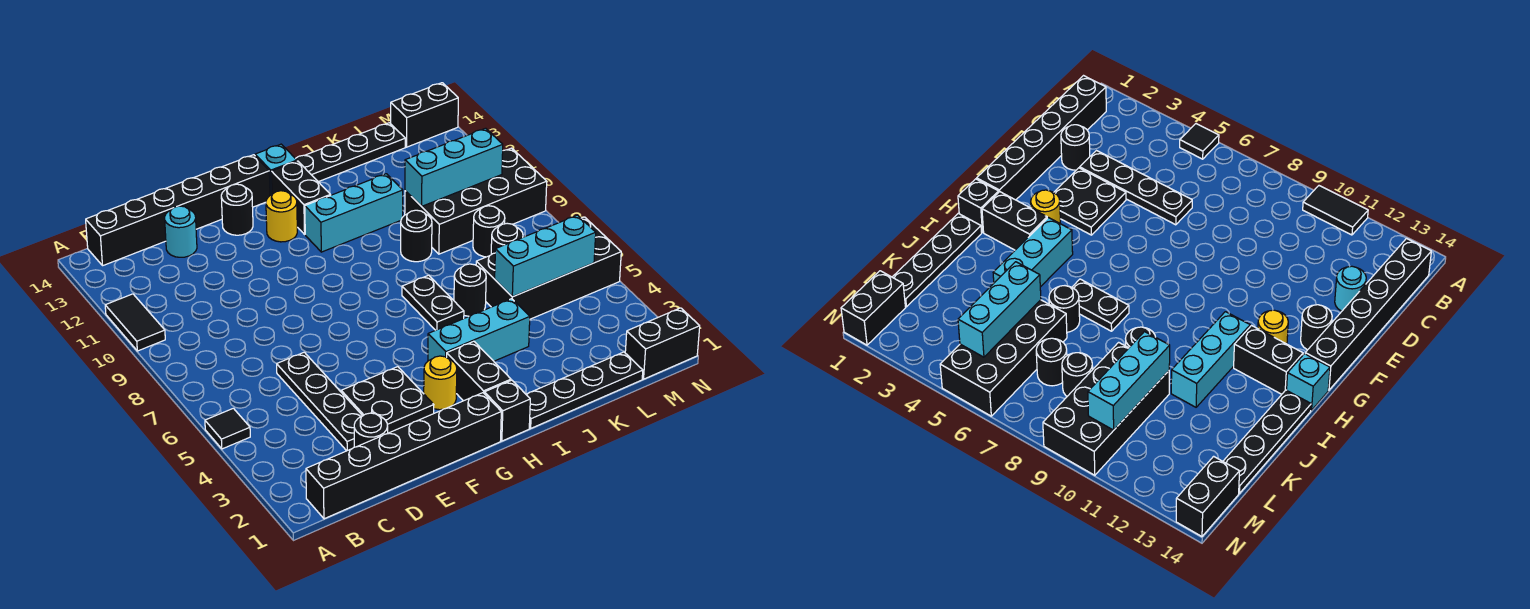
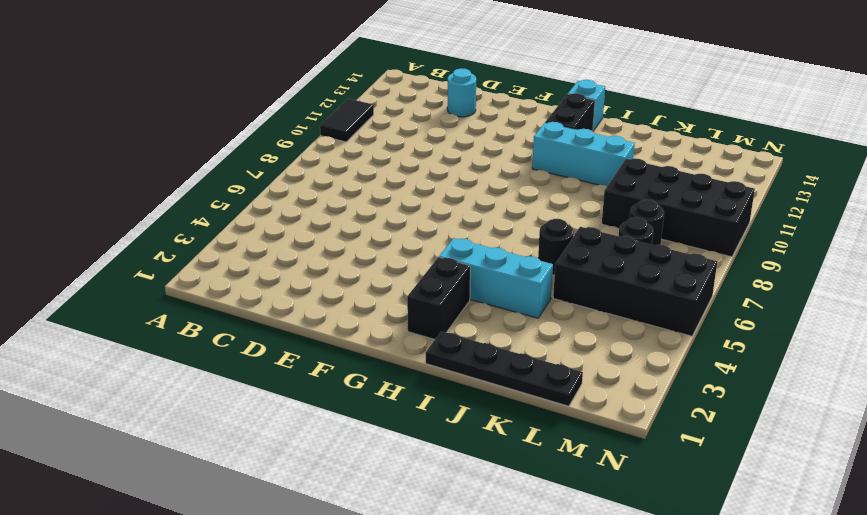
none -> black tile A5 level 1
none -> black brick B1:G1 level 1
none -> black brick B14:G14 level 1
none -> black round brick D2 level 1

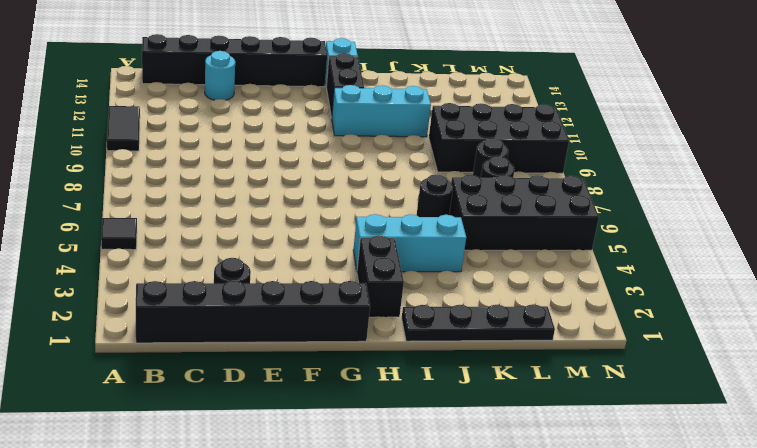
none -> black plate D3:D6 level 1
none -> black plate E3:F4 level 1
none -> black round brick F13 level 1
none -> yellow round brick G3 level 1

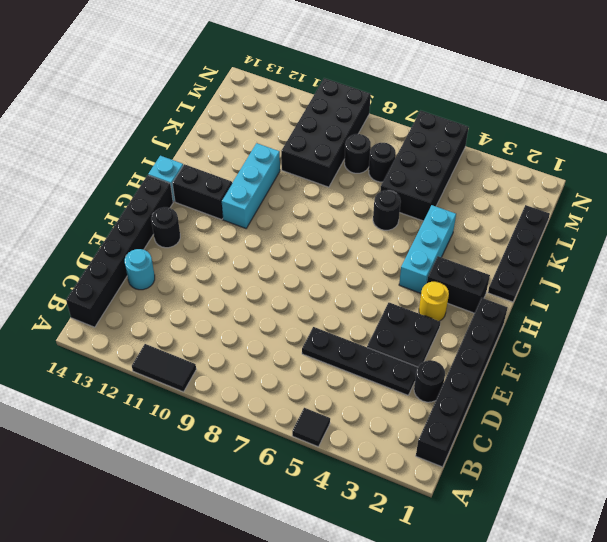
none -> yellow round brick G12 level 1
none -> black brick H1 level 1
none -> black plate I6:I7 level 1
none -> black plate I14:L14 level 1

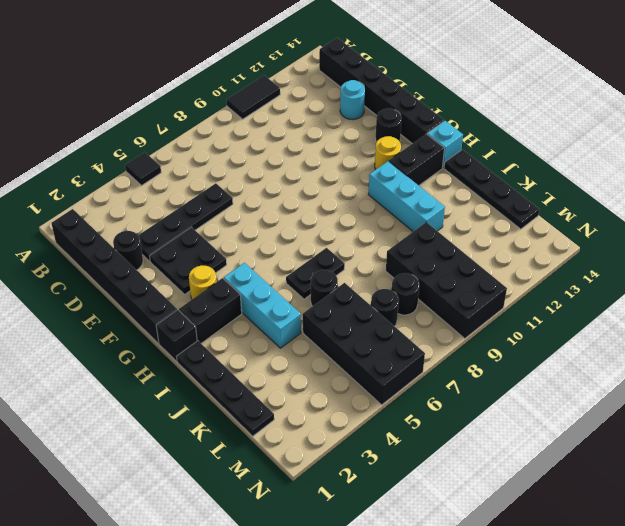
none -> black round brick J9 level 1
none -> black brick M1:N1 level 1
none -> black brick M14:N14 level 1
none -> cyan brick K5:M5 level 2

